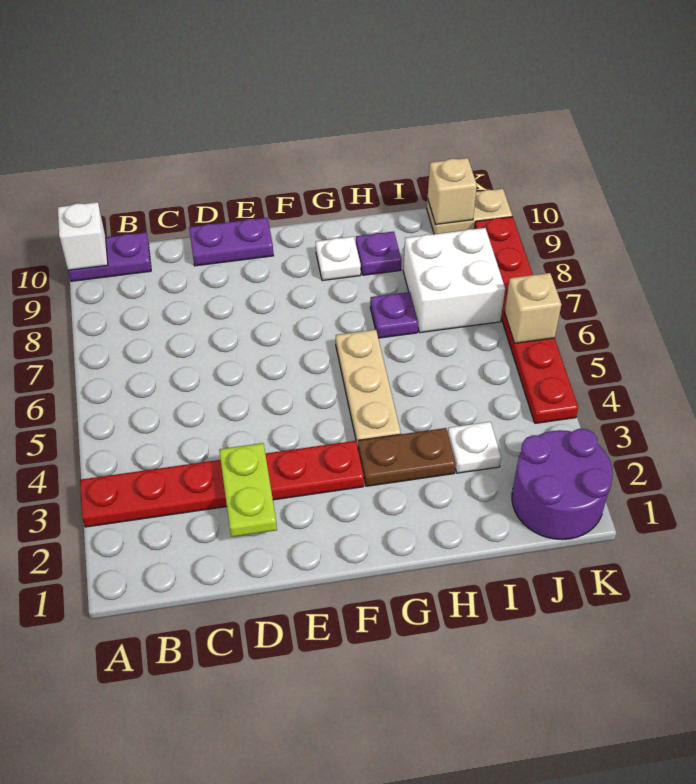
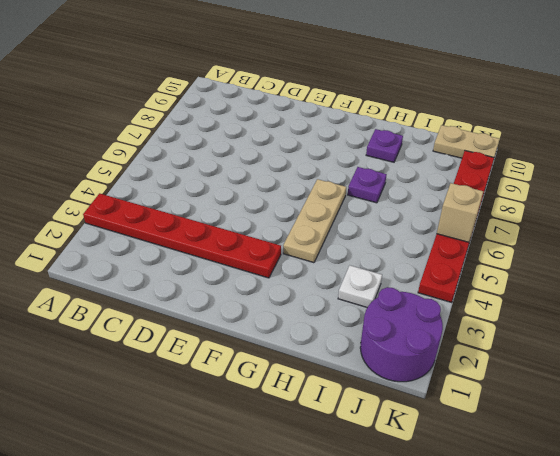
none -> purple plate A10:B10 level 1
none -> purple plate D10:E10 level 1
none -> brown plate G3:H3 level 1

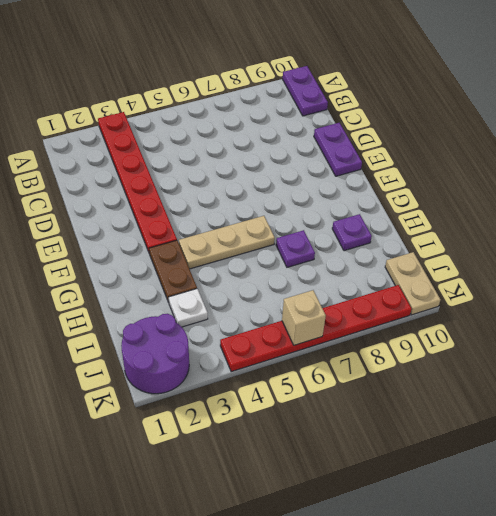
none -> white plate G9 level 1
none -> white brick I7:J8 level 1
none -> white brick A10 level 2

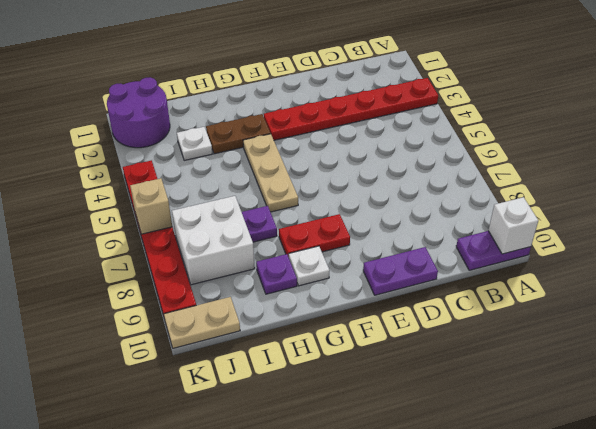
red plate F8:G8 level 1 -> none
none -> lime plate D2:D3 level 2
none -> tan brick J10 level 2

